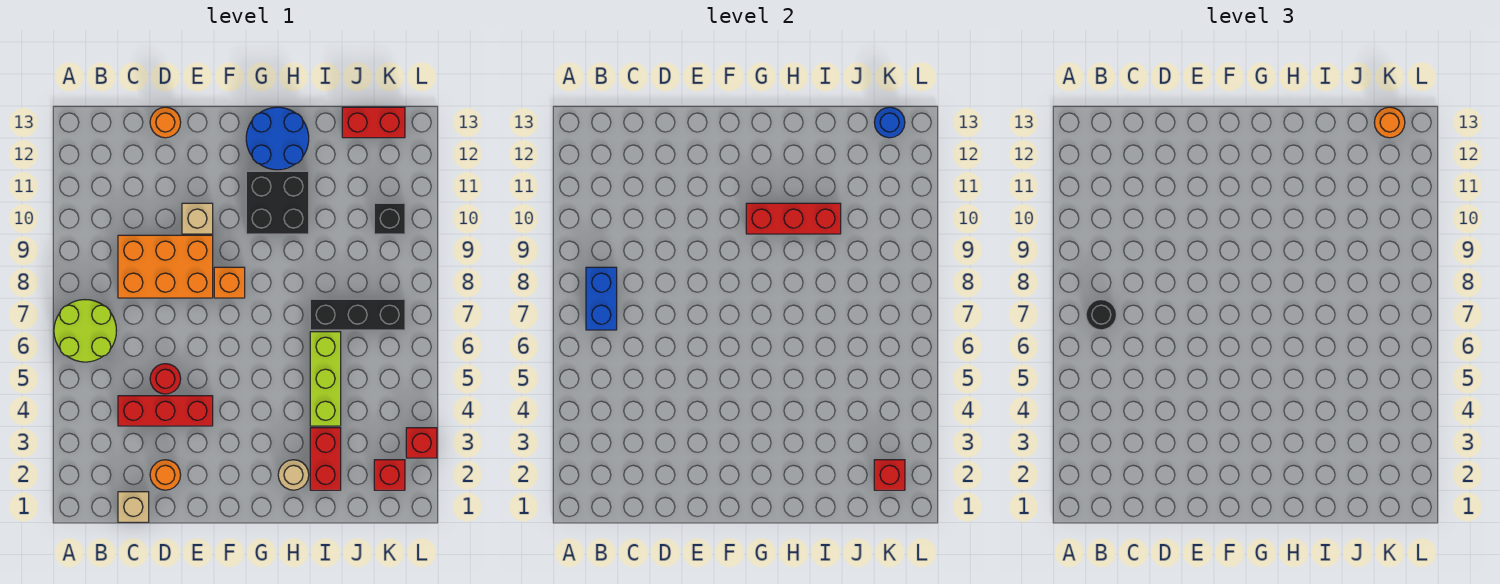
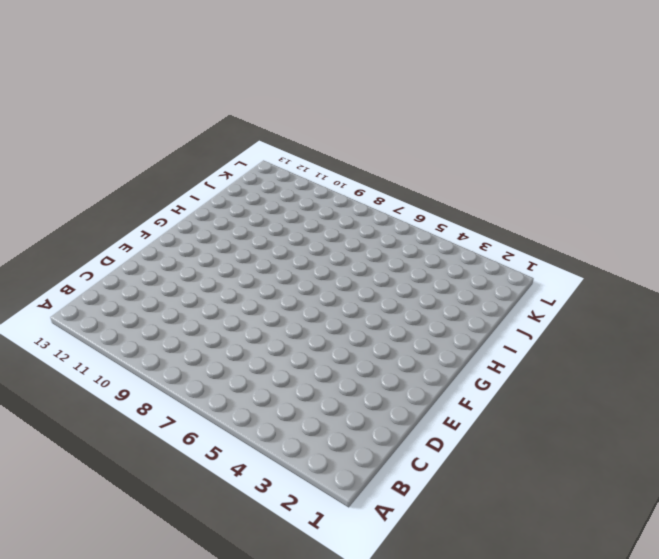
none -> lime round brick A6:B7 level 1
none -> tan brick C1 level 1
none -> red brick C4:E4 level 1

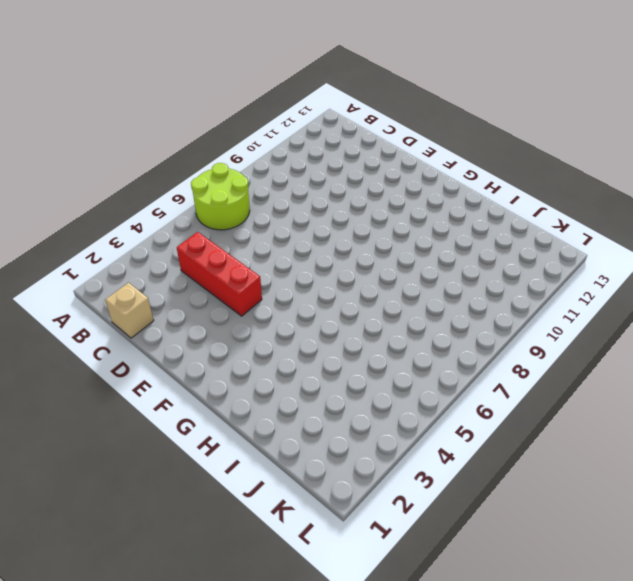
none -> orange brick C8:E9 level 1
none -> orange round brick D2 level 1
none -> red round brick D5 level 1

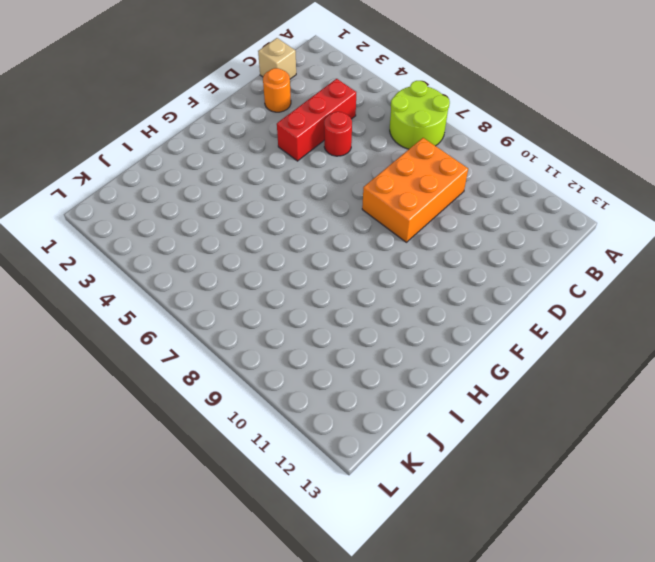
none -> orange round brick D13 level 1
none -> tan brick E10 level 1
none -> orange brick F8 level 1

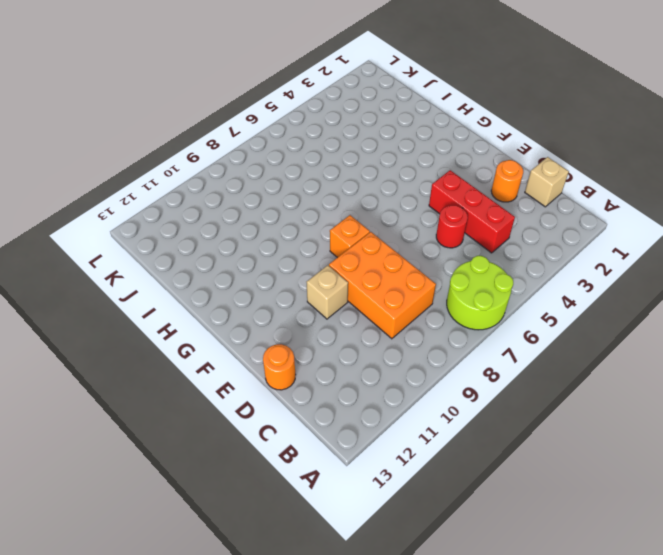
none -> black brick G10:H11 level 1
none -> blue round brick G12:H13 level 1
none -> tan round brick H2 level 1

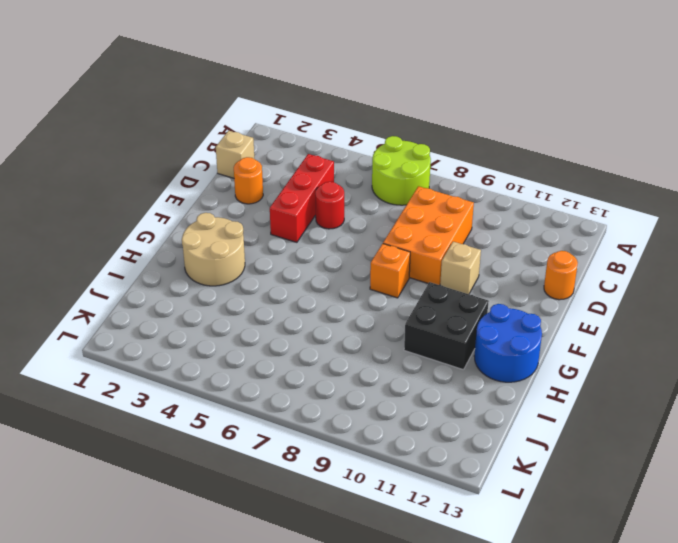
tan round brick G2:H3 level 1 -> tan round brick H2 level 1
none -> red brick I2:I3 level 1
none -> lime brick I4:I6 level 1
none -> black brick I7:K7 level 1

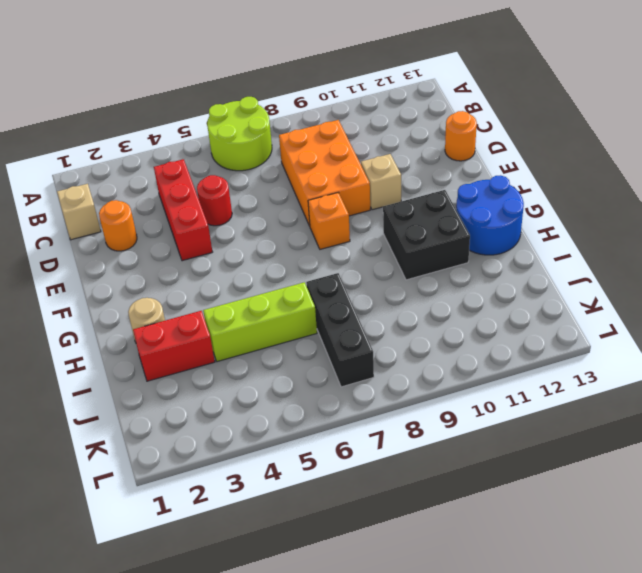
none -> red brick J13:K13 level 1
none -> red brick K2 level 1
none -> black brick K10 level 1

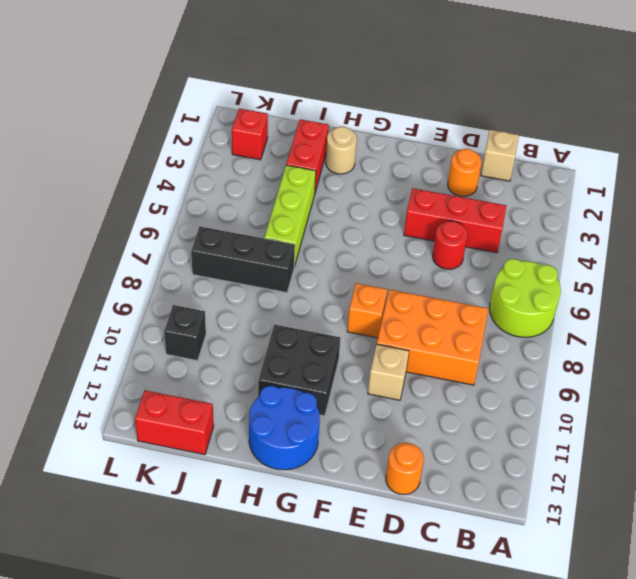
none -> red brick L3 level 1
none -> blue brick B7:B8 level 2
none -> red brick G10:I10 level 2

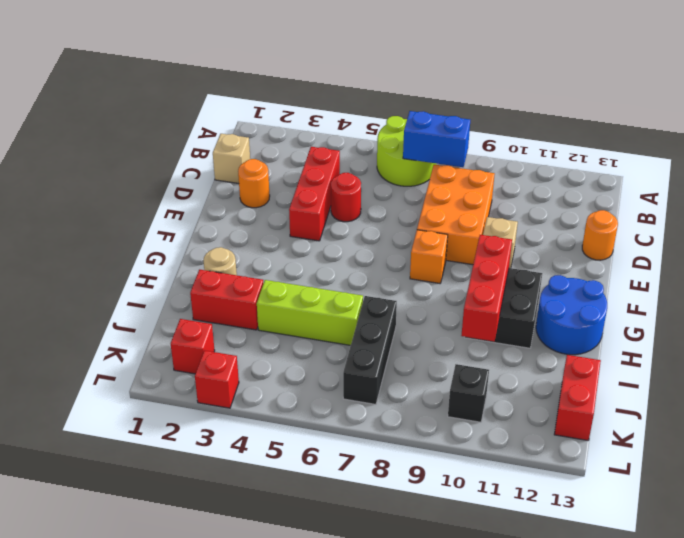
none -> red brick K2 level 2
none -> blue round brick K13 level 2
none -> black round brick B7 level 3

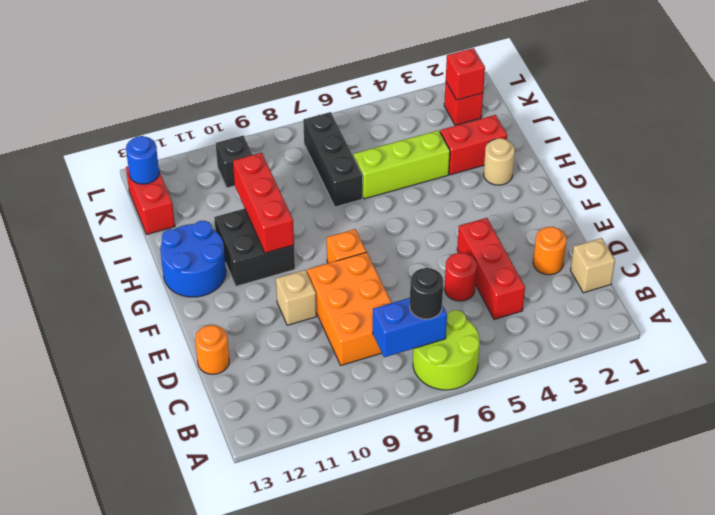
none -> red brick L3 level 1
none -> orange round brick K13 level 3

